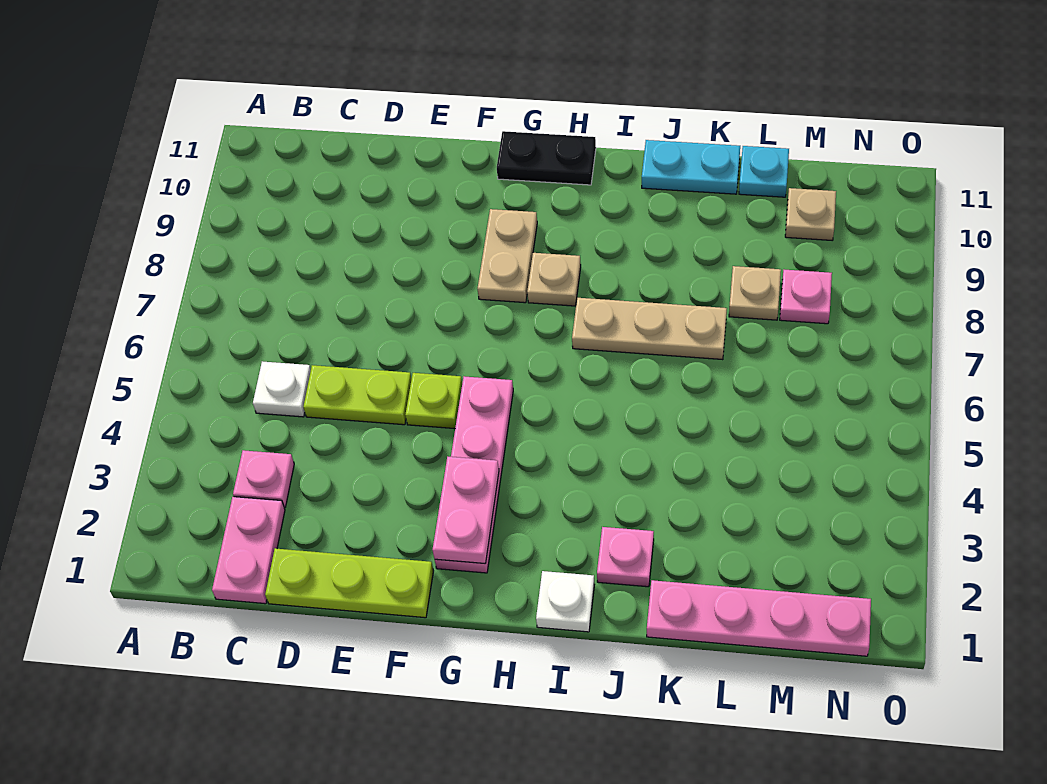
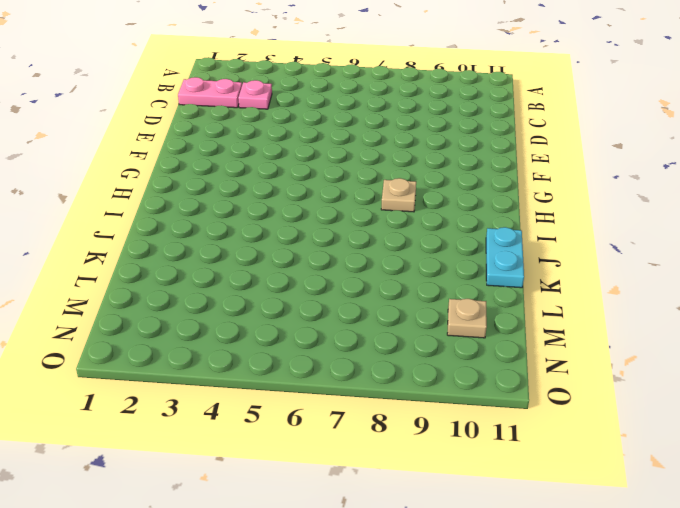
none -> white plate C5 level 1
none -> lime plate D1:F1 level 1
none -> lime plate D5:E5 level 1

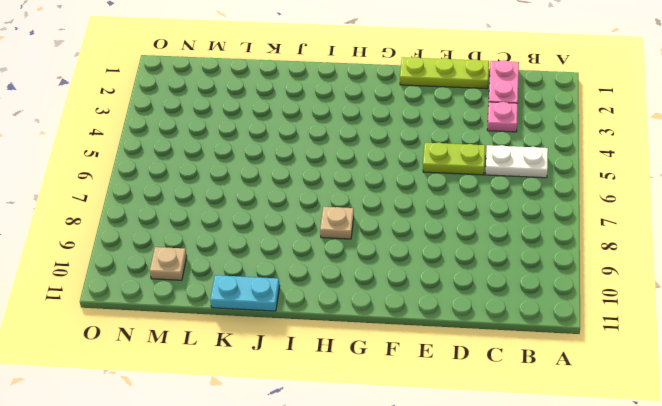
white plate B5:C5 level 1 -> white plate C5 level 1
none -> lime plate F5 level 1
none -> pink plate G2:G5 level 1
none -> tan plate G8:G9 level 1

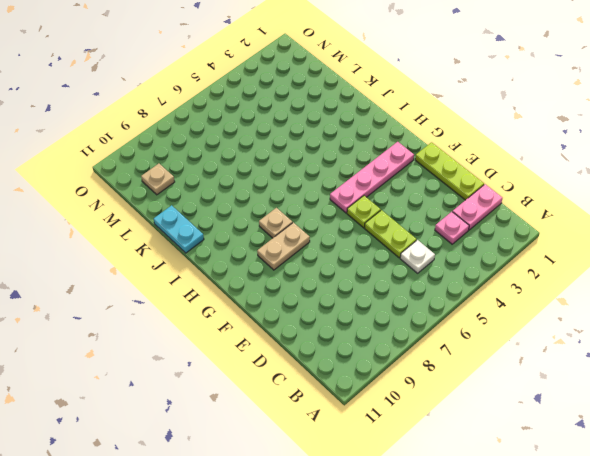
none -> black plate G11:H11 level 1
none -> white plate I1 level 1
none -> tan plate I7:K7 level 1

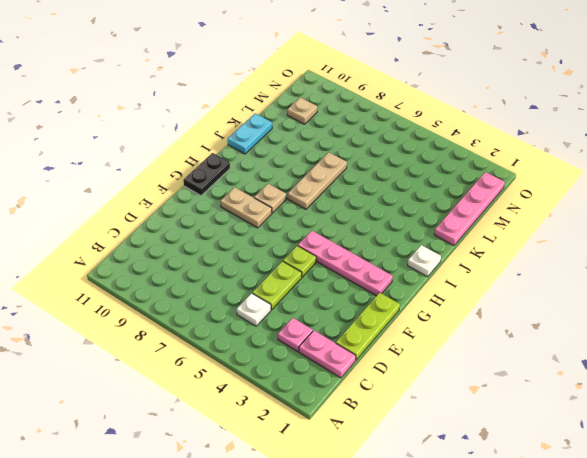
none -> pink plate J2 level 1
none -> tan plate L8 level 1
none -> cyan plate L11 level 1

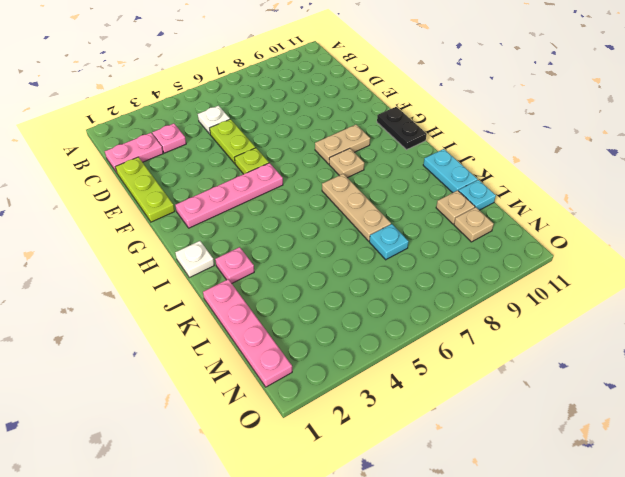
cyan plate L7 level 1 -> none
tan plate L10 level 1 -> tan plate L8 level 1
none -> pink plate M8 level 1
none -> pink plate G2:G3 level 2

